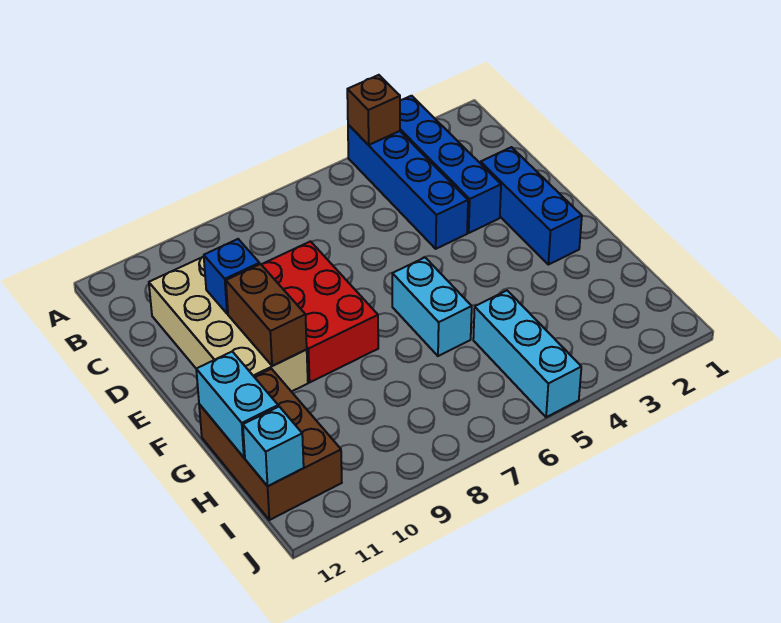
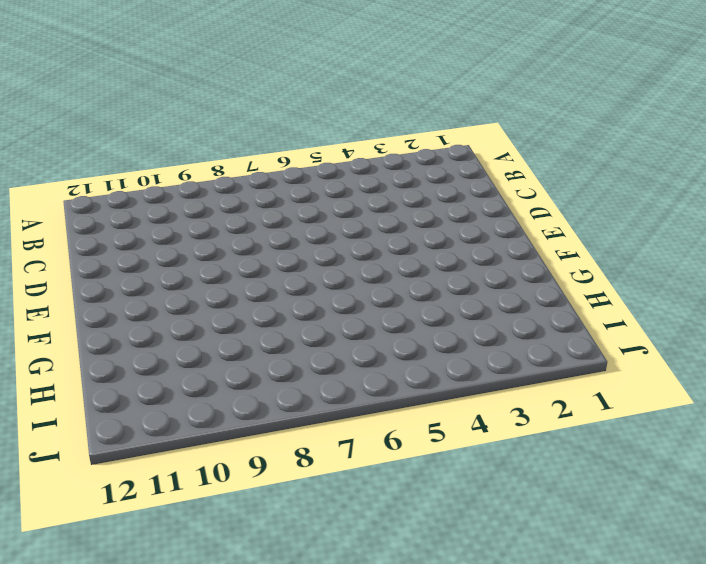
none -> blue brick A3:D3 level 1
none -> blue brick A4:D4 level 1
none -> tan brick C10:F11 level 1

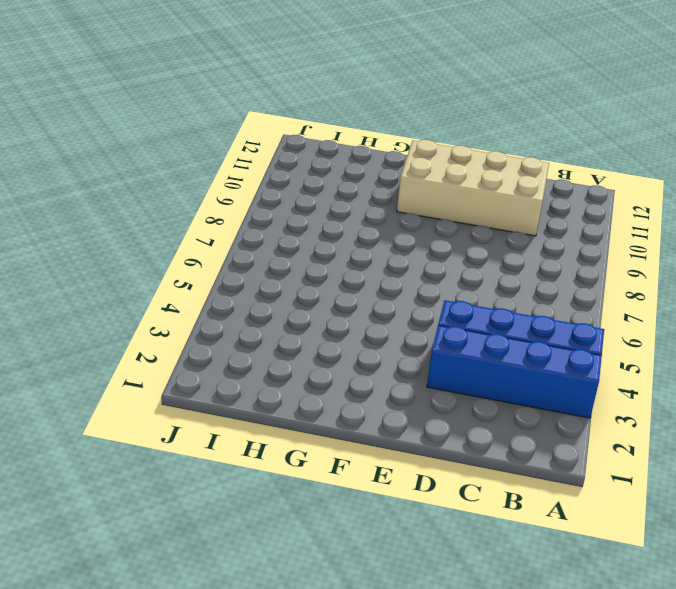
none -> blue brick D2:F2 level 1
none -> red brick D8:F9 level 1
none -> cyan brick F6:G6 level 1

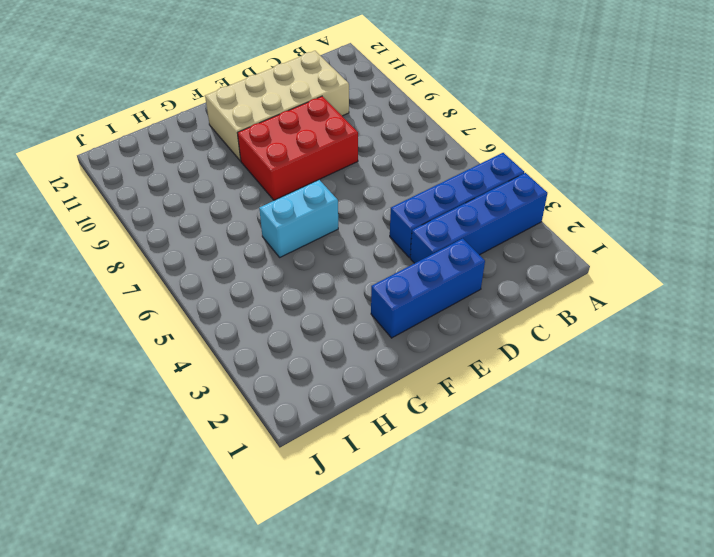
none -> brown brick G11:I12 level 1
none -> cyan brick H5:J5 level 1
none -> brown brick A4 level 2

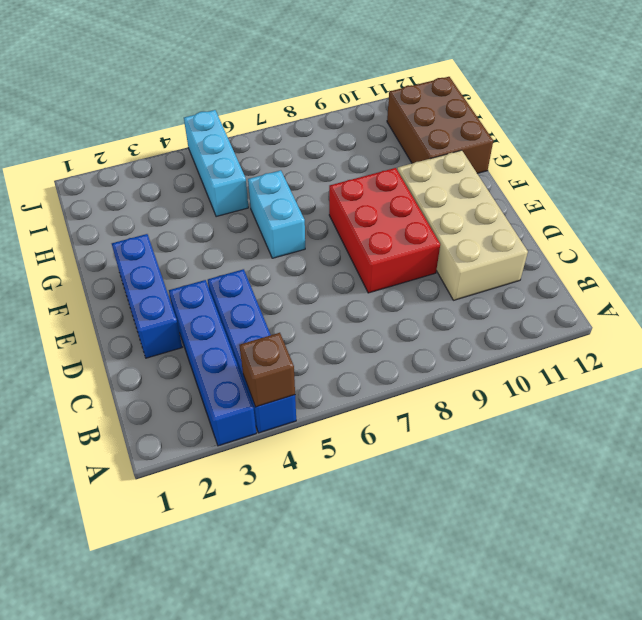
none -> blue brick D10 level 2
none -> brown brick E10:F10 level 2
none -> cyan brick G12:H12 level 2

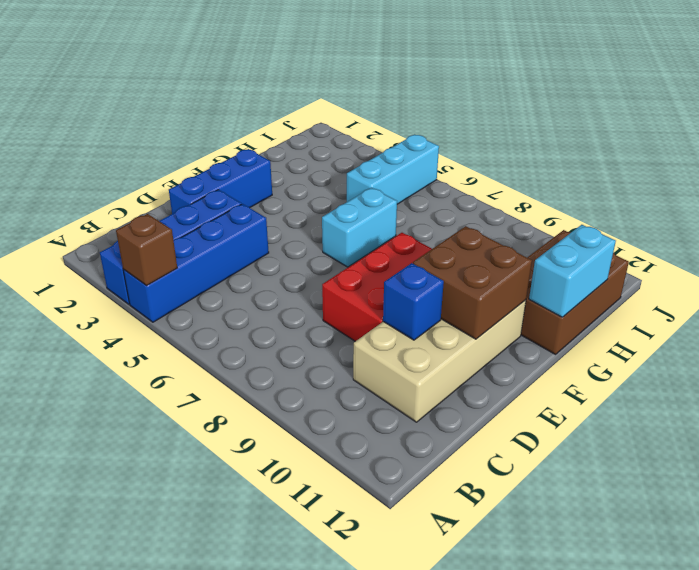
brown brick E10:F11 level 2 -> brown brick E10:F10 level 2
none -> cyan brick I12 level 2

